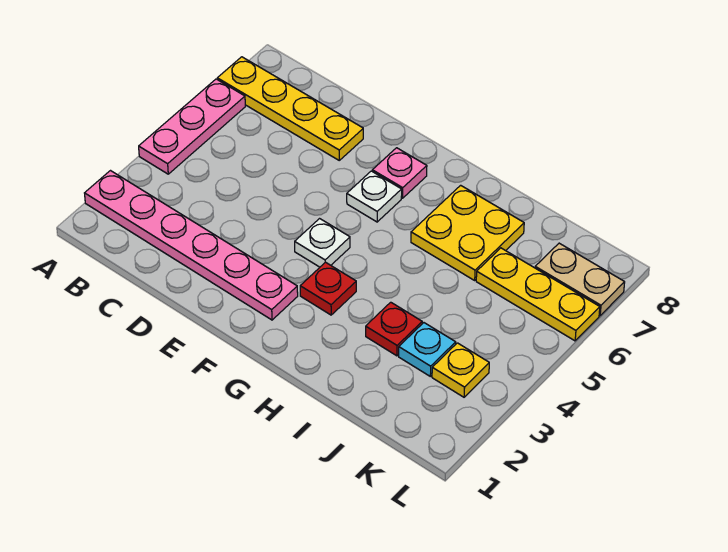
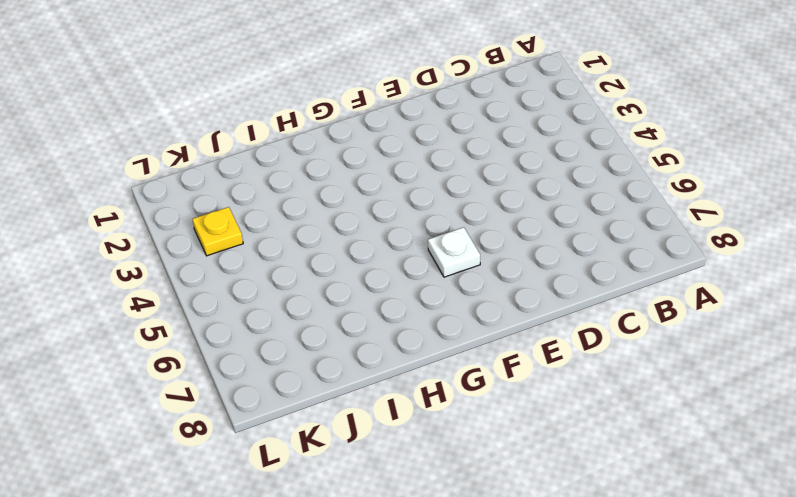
none -> pink plate A2:F2 level 1
none -> pink plate A4:A6 level 1
none -> yellow plate A7:D7 level 1

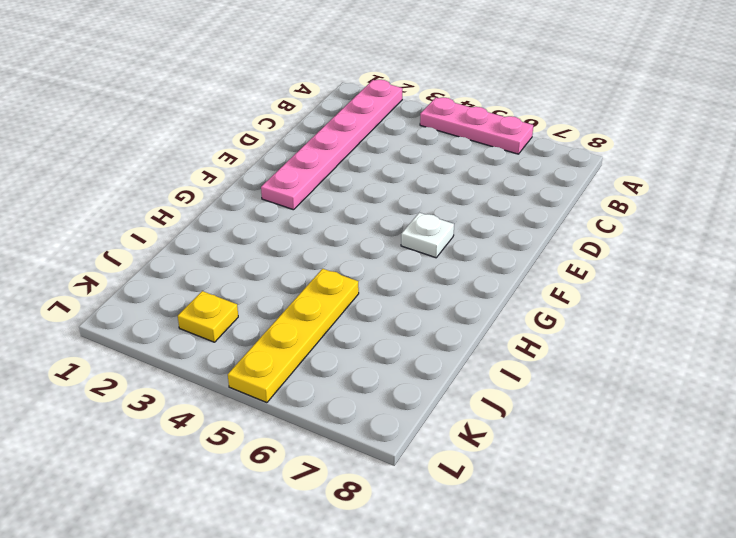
yellow plate I5:L5 level 1 -> yellow plate A7:D7 level 1
none -> white plate F4 level 1
none -> pink plate F7 level 1
none -> red plate G3 level 1

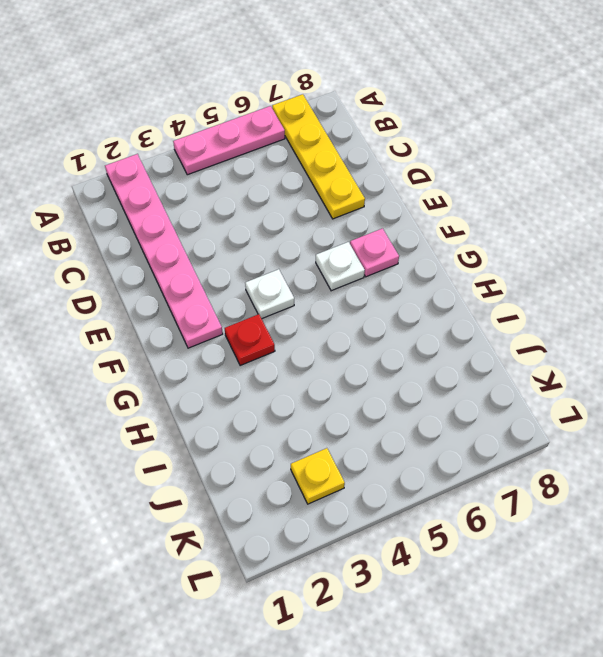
none -> yellow plate H6:I7 level 1
none -> red plate I3 level 1
none -> cyan plate J3 level 1

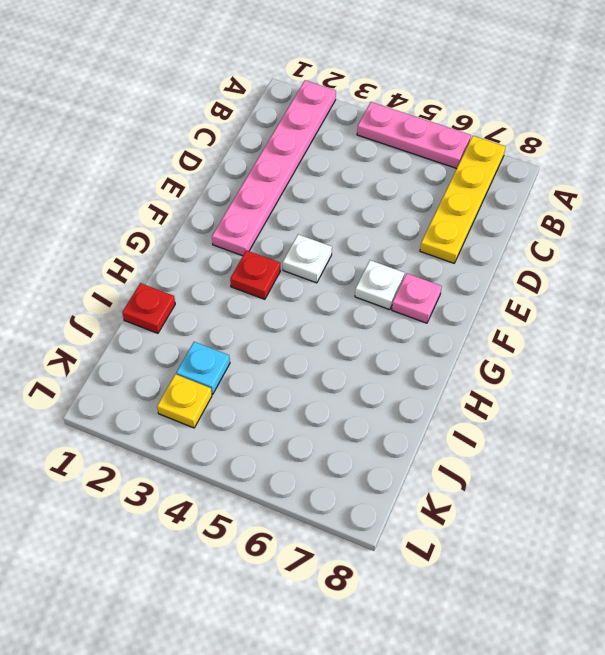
red plate I1 level 1 -> red plate I3 level 1
none -> yellow plate H6:I7 level 1
none -> yellow plate J6:L6 level 1
none -> tan plate K7:L7 level 1

